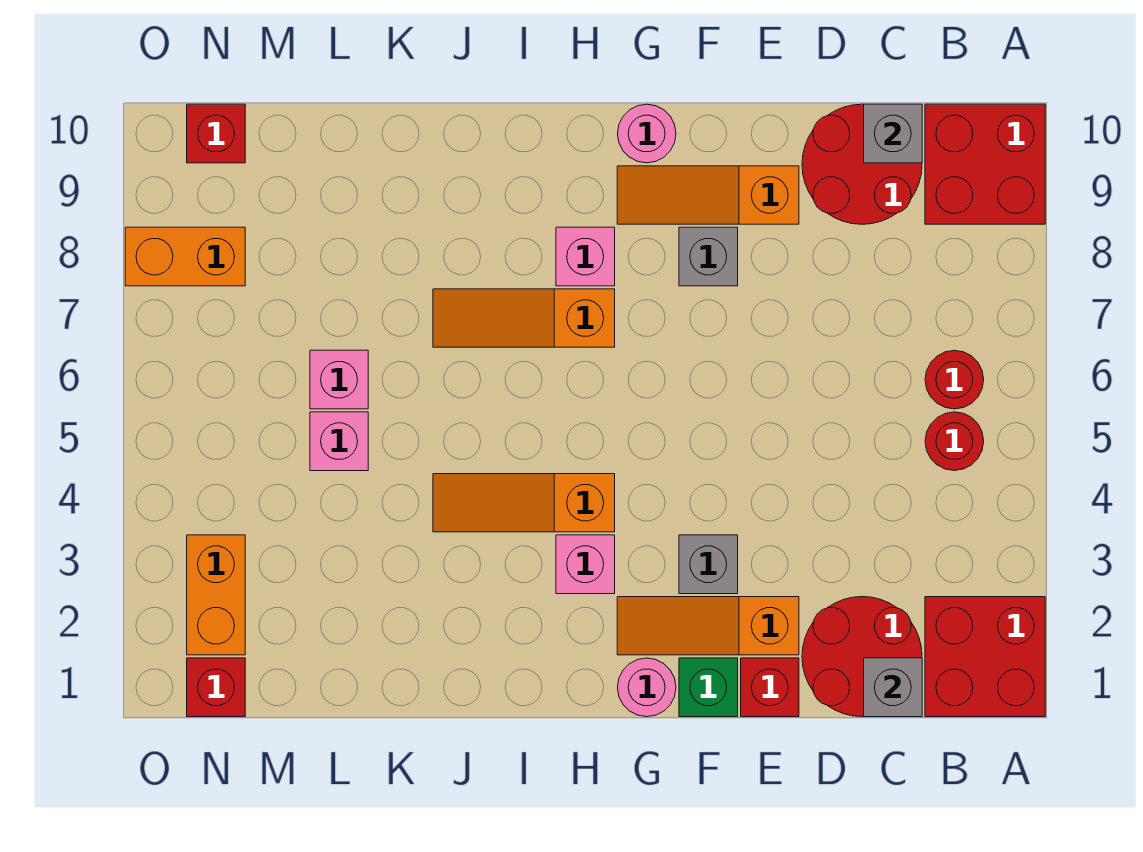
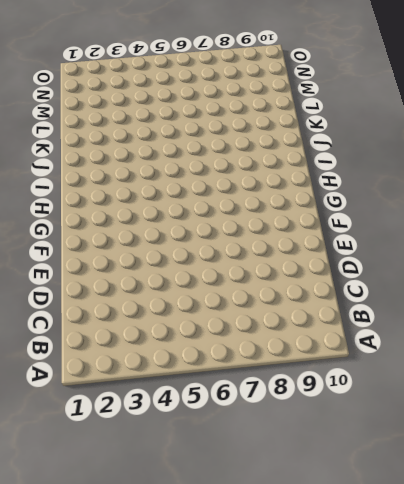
none -> red brick A1:B2 level 1
none -> red brick A9:B10 level 1
none -> red round brick B5 level 1

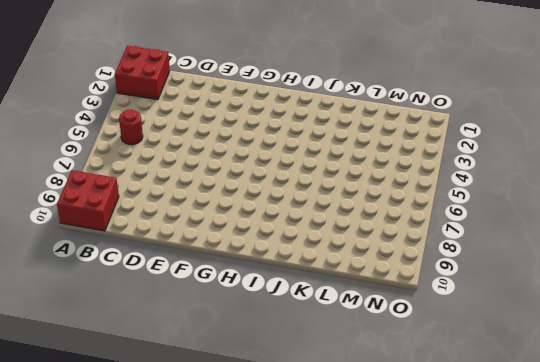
none -> red round brick B6 level 1
none -> red round brick C1:D2 level 1
none -> red round brick C9:D10 level 1

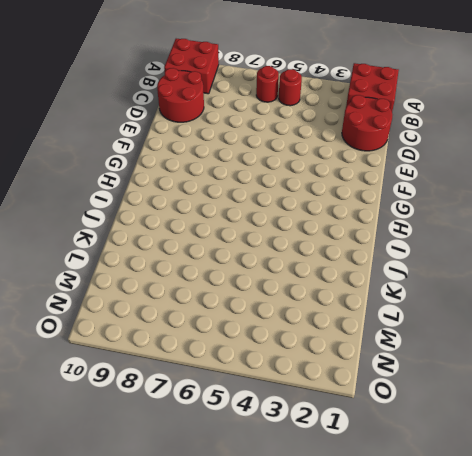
none -> red brick E1 level 1
none -> orange slope E2:G2 level 1 top E
none -> orange slope E9:G9 level 1 top E

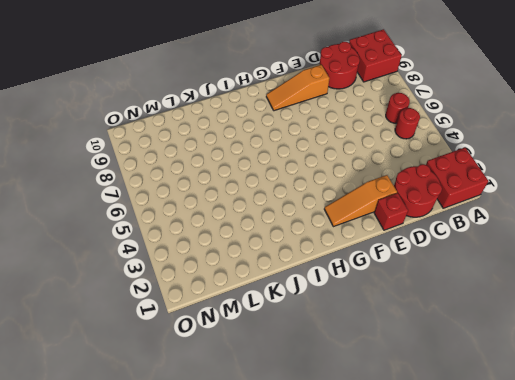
none -> green brick F1 level 1
none -> grey brick F3 level 1
none -> grey brick F8 level 1

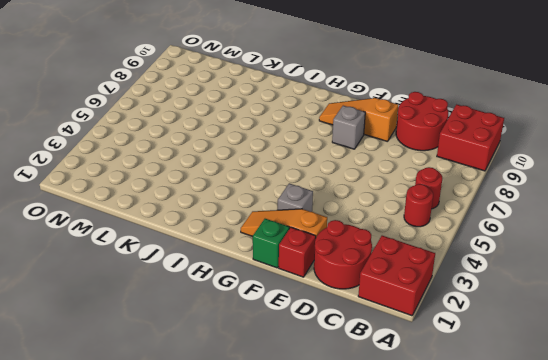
none -> pink round brick G1 level 1
none -> pink round brick G10 level 1
none -> pink brick H3 level 1

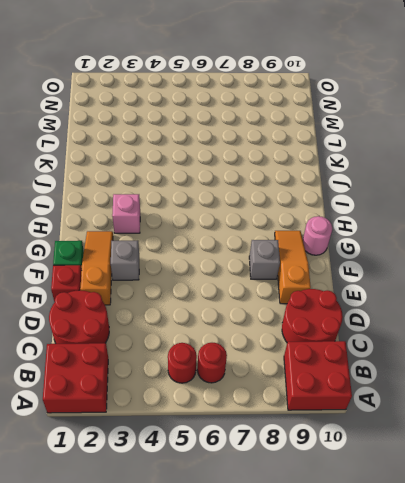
none -> pink round brick G1 level 1
none -> orange slope H4:J4 level 1 top H
none -> orange slope H7:J7 level 1 top H

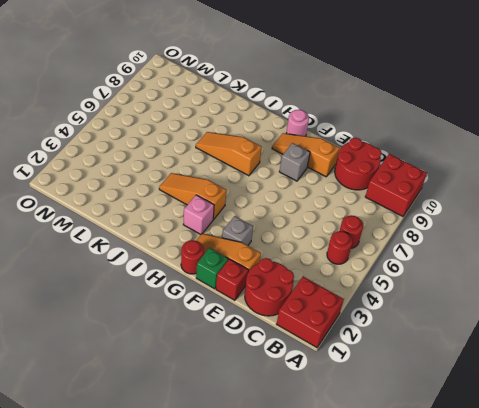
red round brick G1 level 1 -> pink round brick G1 level 1
none -> pink brick H8 level 1
none -> pink brick L5 level 1
none -> pink brick L6 level 1

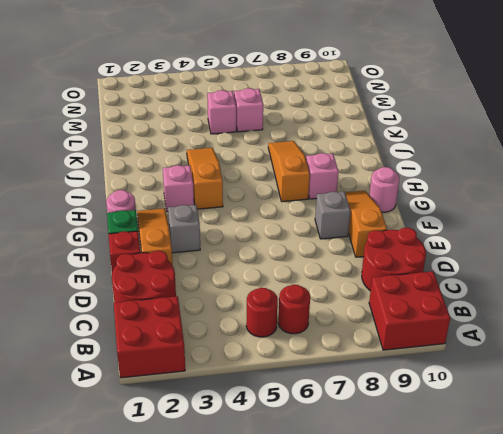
none -> red brick N1 level 1
none -> orange brick N2:N3 level 1
none -> orange brick N8:O8 level 1

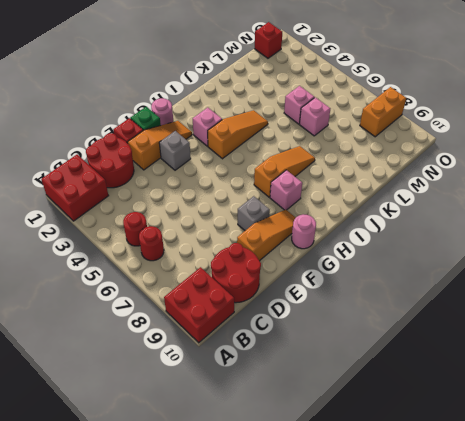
none -> orange brick N2:N3 level 1
none -> red brick N10 level 1
none -> grey brick C1 level 2

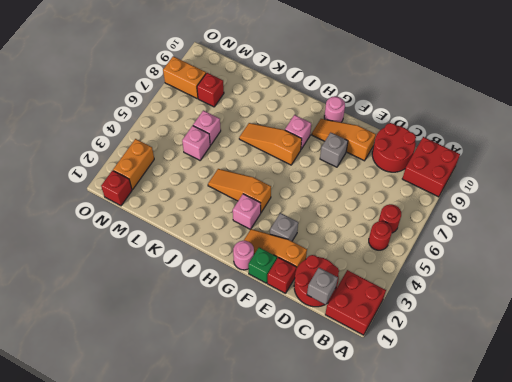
red brick M8 level 1 -> red brick N10 level 1
none -> grey brick C10 level 2

